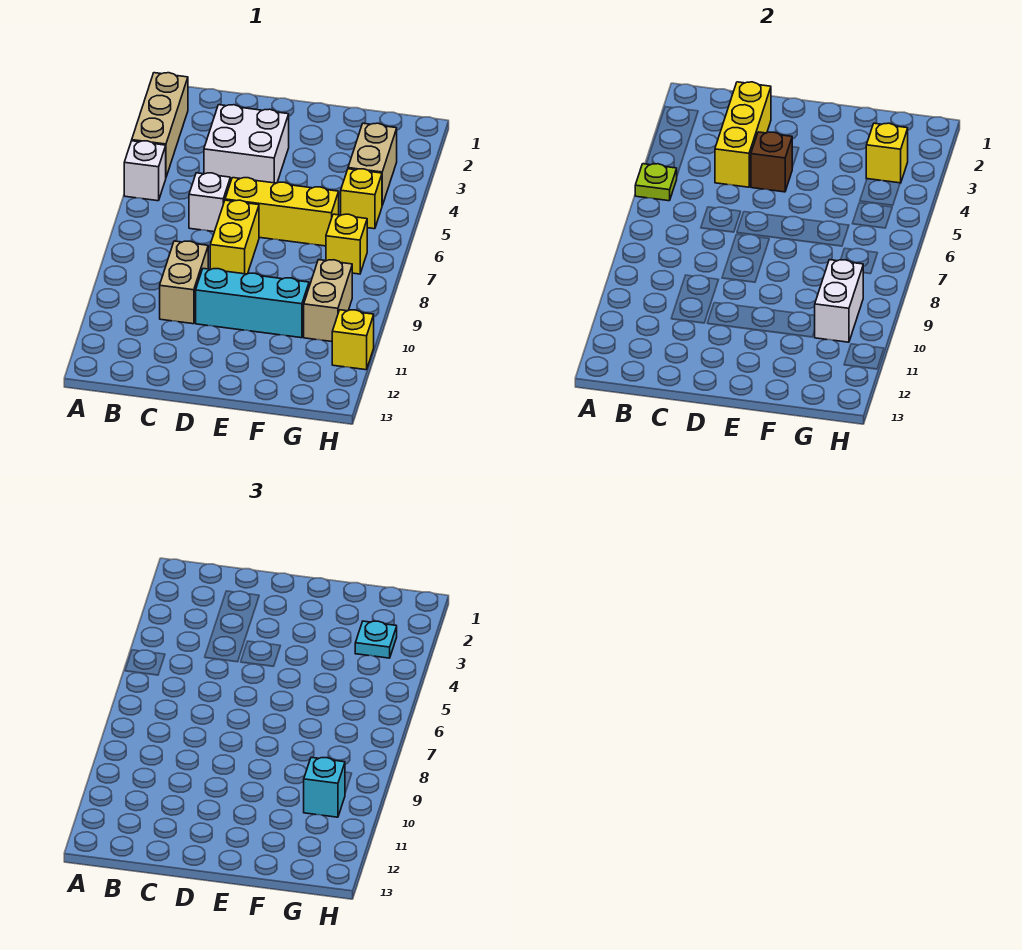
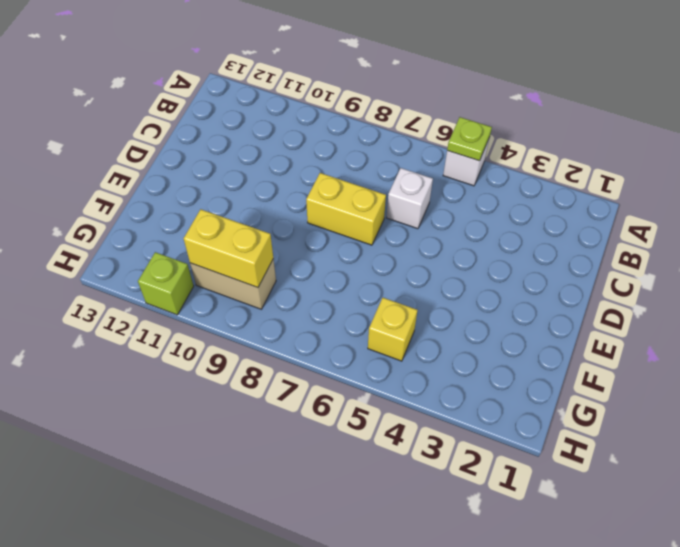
yellow brick G9:G10 level 2 -> white brick G9:G10 level 2
lime brick H11 level 1 -> yellow brick H11 level 1
none -> tan brick A2:A4 level 1
none -> white brick C3:D4 level 1
none -> tan brick C9:C10 level 1

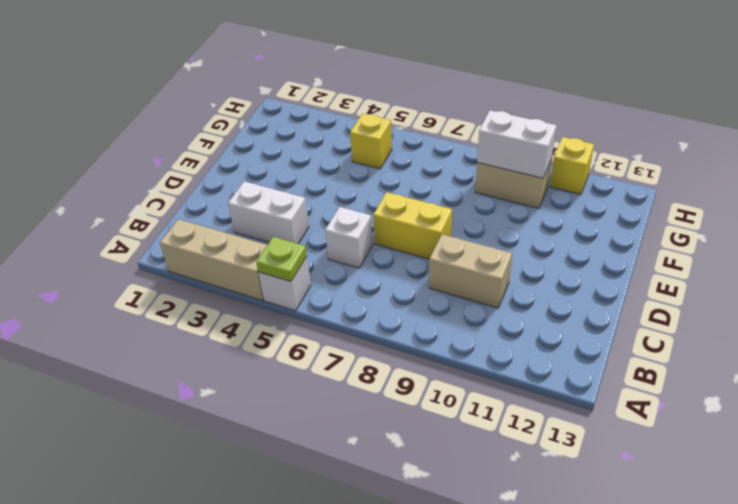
white brick C3:C4 level 1 -> white brick C3:D4 level 1
none -> yellow brick D6:F6 level 1
none -> cyan brick D10:F10 level 1
none -> tan brick G3:G4 level 1

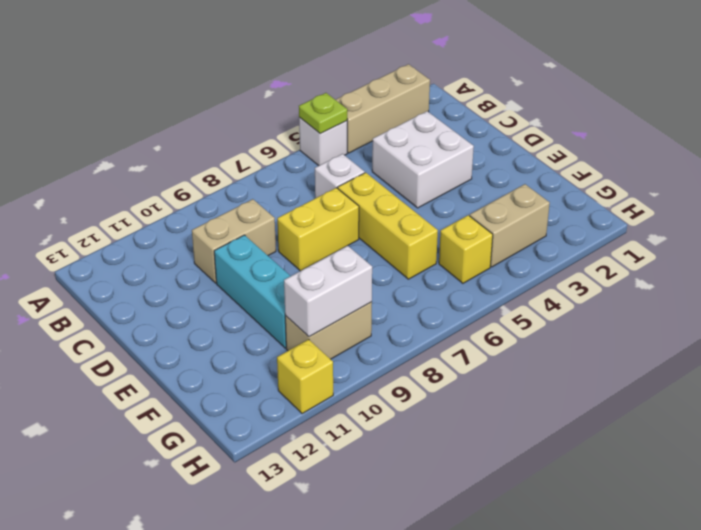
none -> yellow brick G7 level 1
none -> yellow brick C2:C4 level 2
none -> brown brick D4 level 2

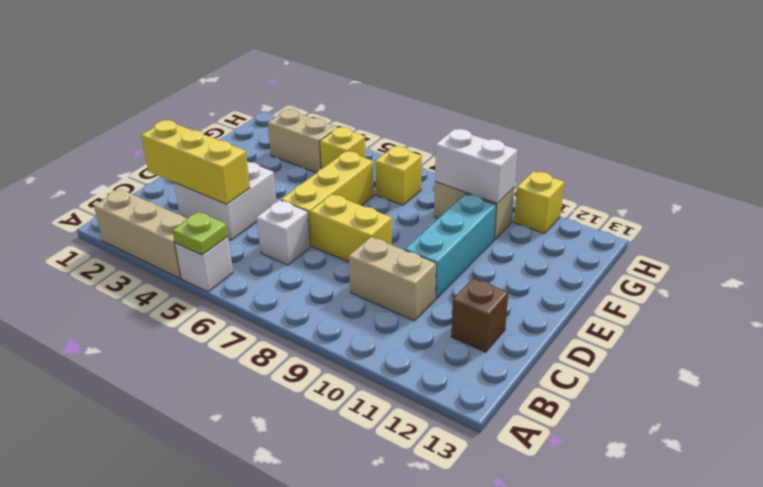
brown brick C12 level 1 -> brown brick D4 level 2
none -> yellow brick G3 level 2
none -> cyan plate G3 level 3
none -> cyan brick G10 level 3

